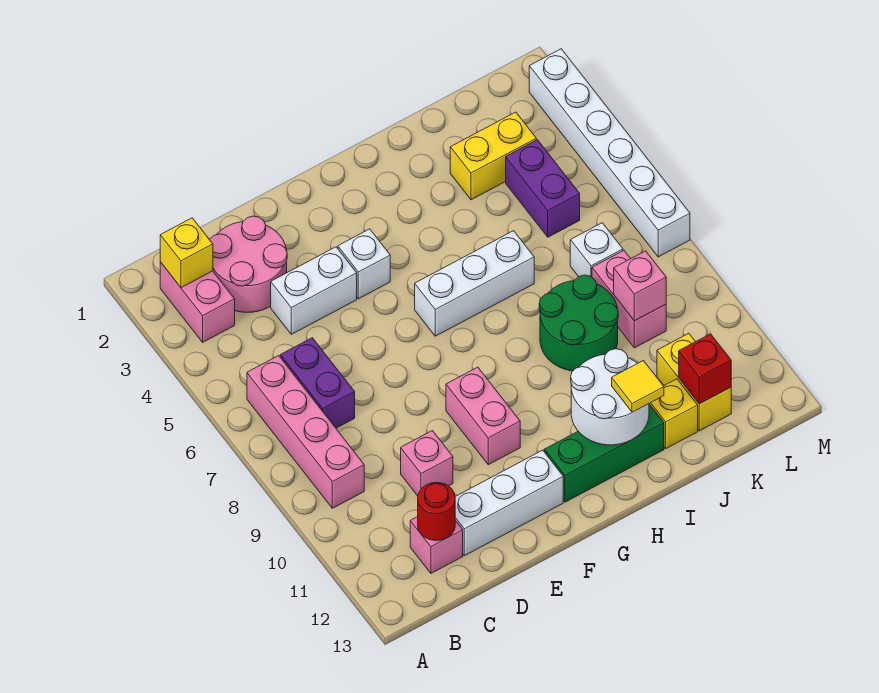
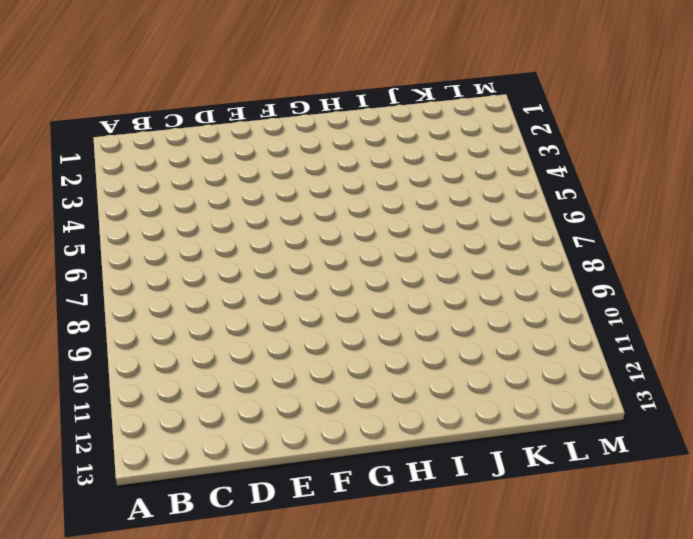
none -> pink brick B2:B3 level 1
none -> pink brick B6:B9 level 1
none -> pink round brick C2:D3 level 1

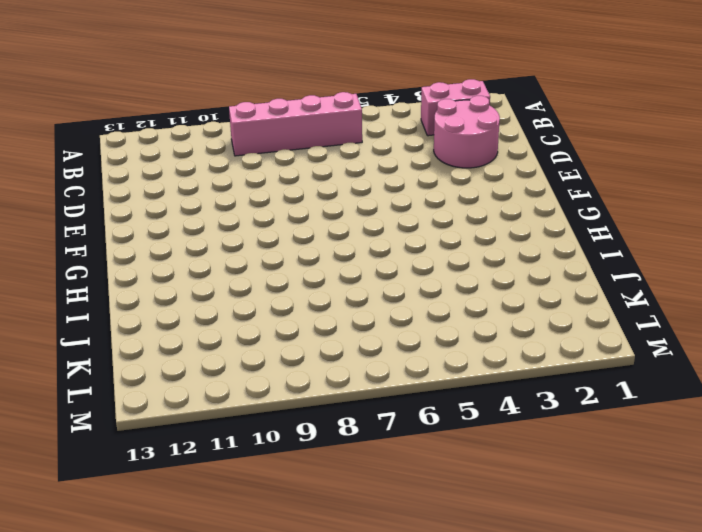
none -> purple brick C6:C7 level 1
none -> pink brick C12 level 1
none -> white brick D4:E4 level 1

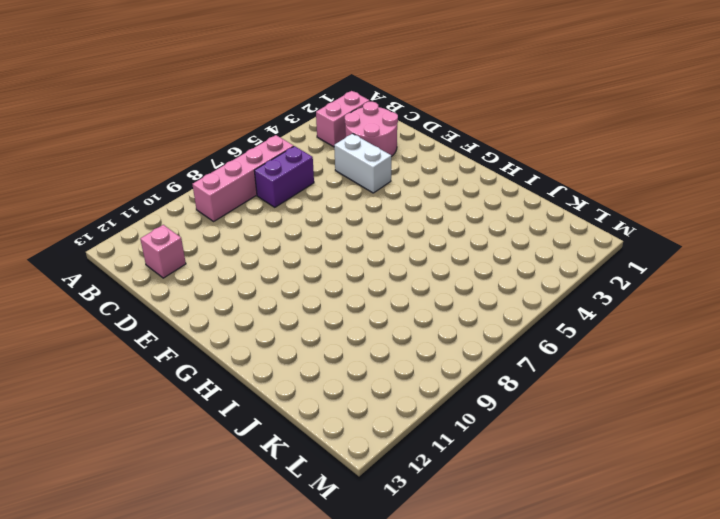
none -> pink brick D10 level 1
none -> white brick D12:F12 level 1
none -> white brick F4 level 1

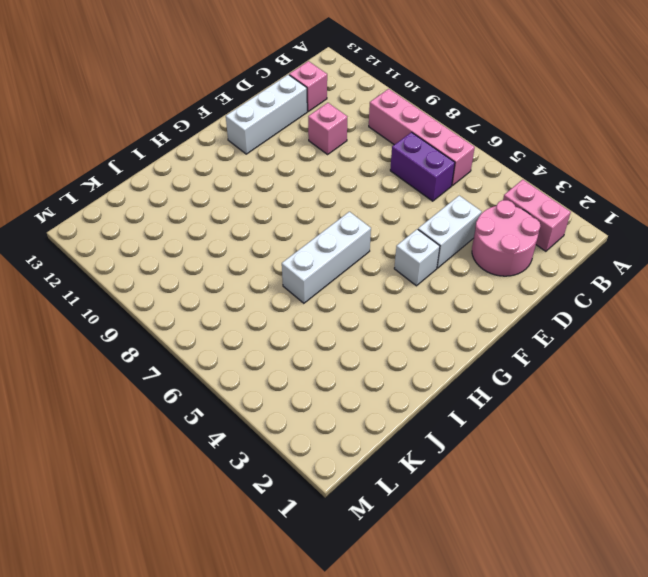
none -> pink brick F9:F10 level 1
none -> green brick G12:I12 level 1
none -> green round brick I8:J9 level 1

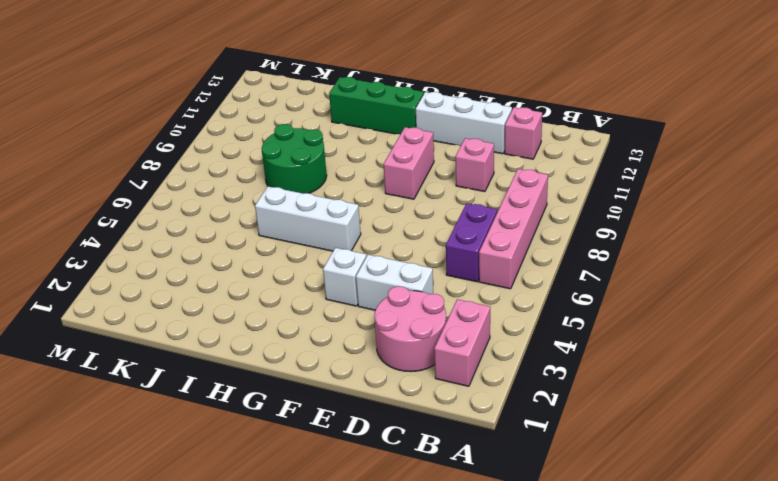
none -> yellow brick J3:K3 level 1
none -> yellow brick J12 level 1
none -> purple brick K4:K5 level 1

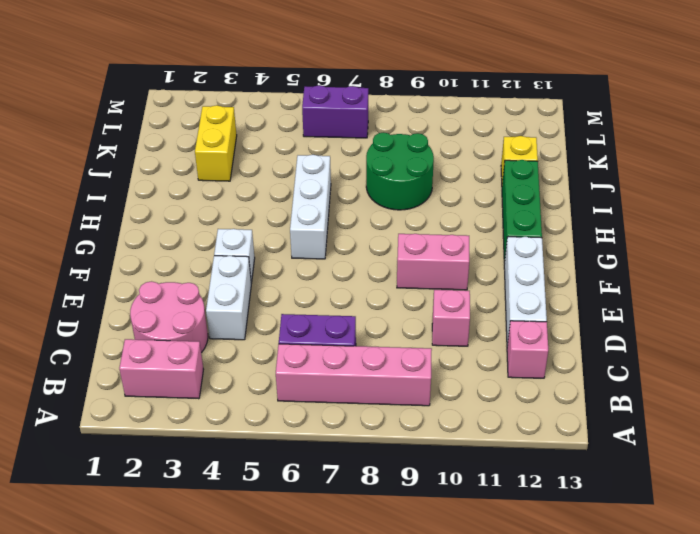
purple brick L6:L7 level 1 -> purple brick K4:K5 level 1
none -> white brick K7 level 1
none -> pink brick K8:K9 level 1
none -> yellow brick K11:K12 level 1

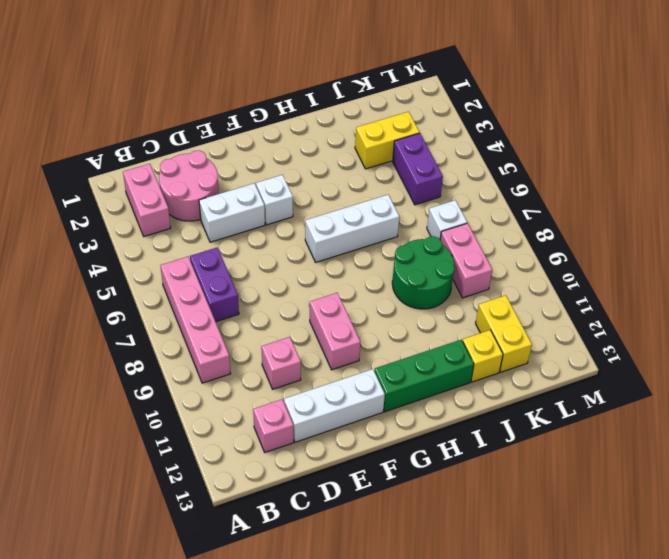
none -> white brick M2:M7 level 1
none -> yellow brick B2 level 2
none -> red round brick C12 level 2

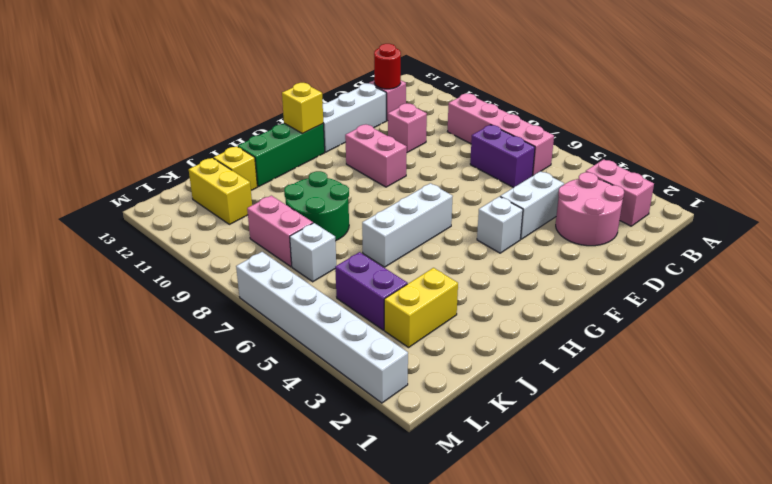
yellow brick G12 level 2 -> yellow brick B2 level 2
none -> white round brick H11:I12 level 2
none -> pink brick K9 level 2
none -> red brick K12 level 2

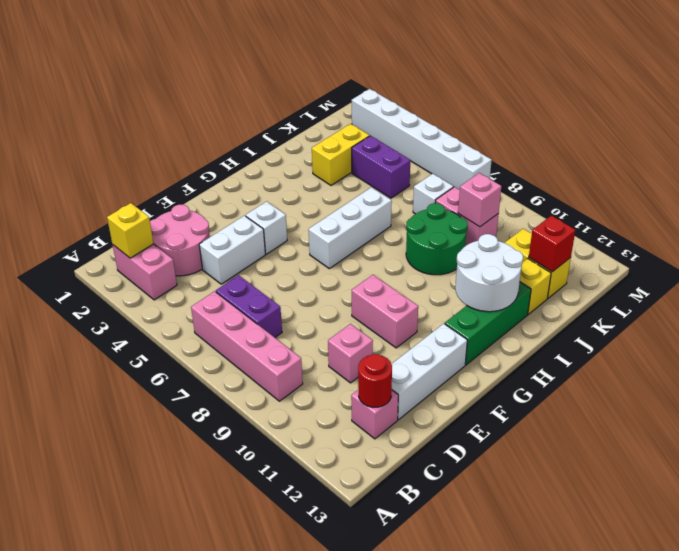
none -> yellow tile I12 level 3

